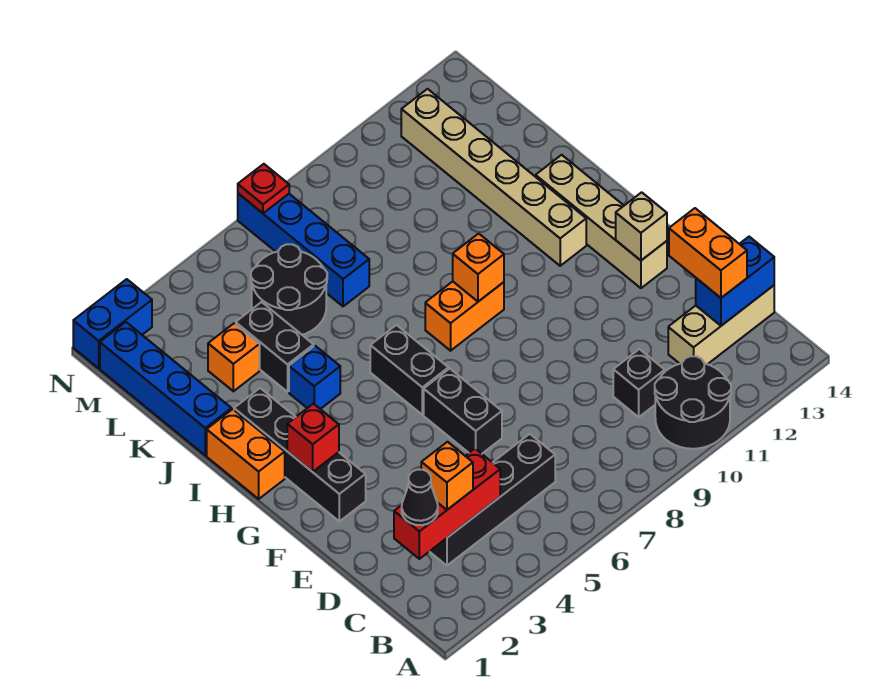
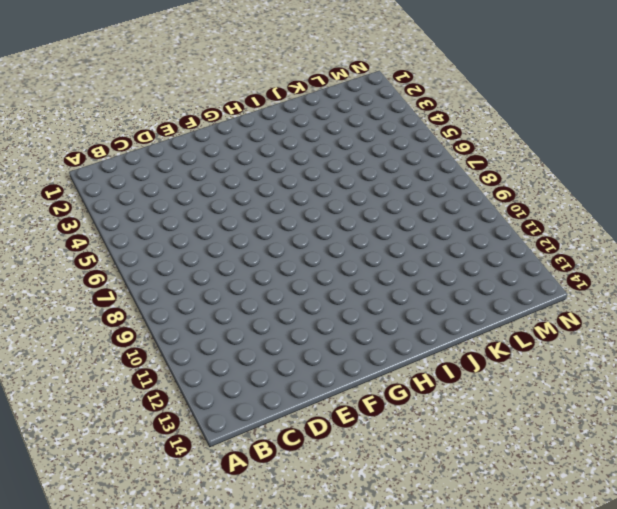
none -> black round brick A10:B11 level 1
none -> black brick C3:C6 level 1
none -> black brick C10 level 1

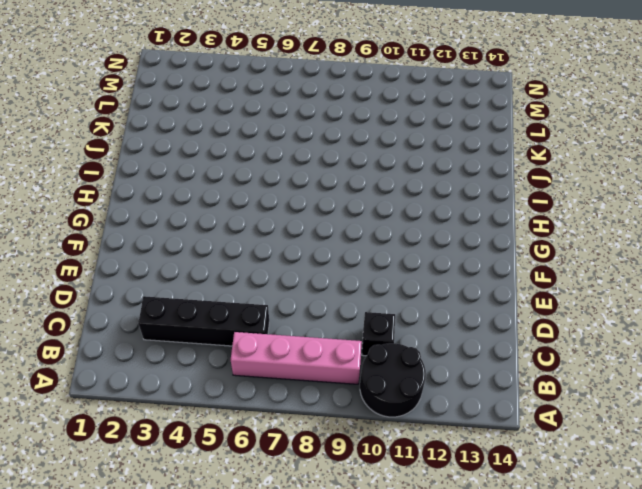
pink brick B6:B9 level 1 -> none
none -> tan brick C12:C14 level 1
none -> black brick E6:F6 level 1
none -> black brick F2:I2 level 1

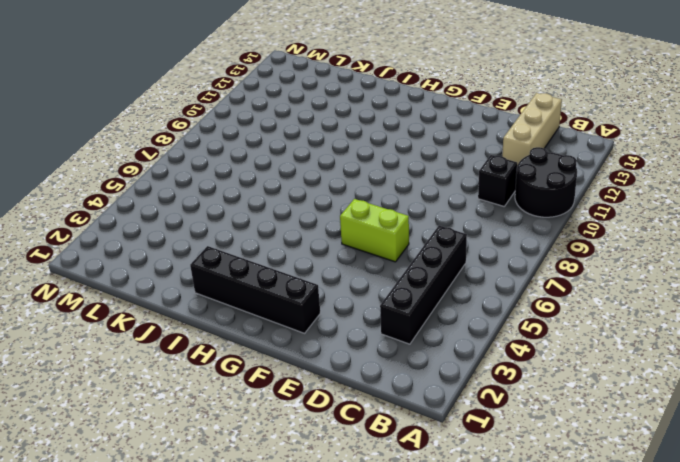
lime brick E6:F6 level 1 -> black brick E6:F6 level 1
none -> tan brick F13:I13 level 1
none -> black brick G6:H6 level 1
none -> orange brick H1:I1 level 1

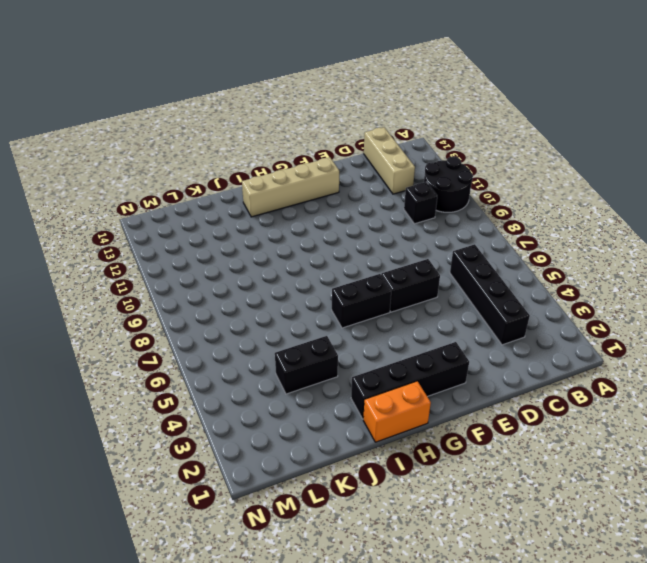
none -> orange brick H8:H9 level 1
none -> tan brick H12:M12 level 1
none -> blue brick I4 level 1

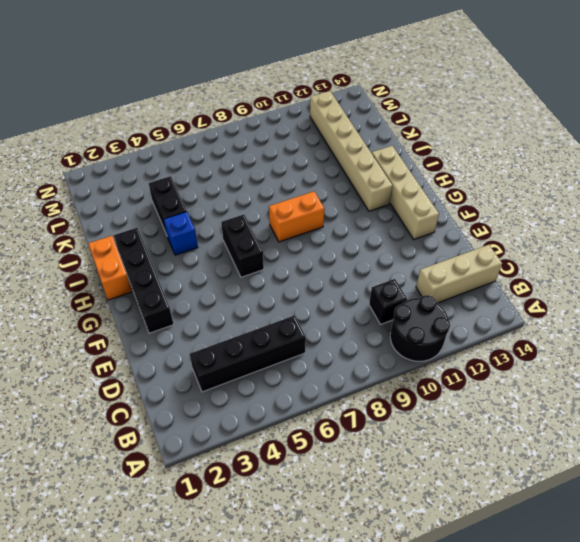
none -> black brick E6:F6 level 1
none -> blue brick J1:M1 level 1
none -> orange brick K3 level 1

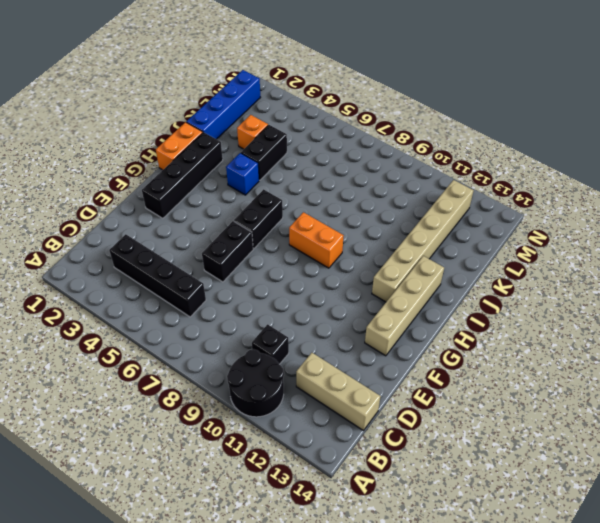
none -> black round brick K5:L6 level 1
none -> blue brick K7:N7 level 1
none -> blue brick N1:N2 level 1

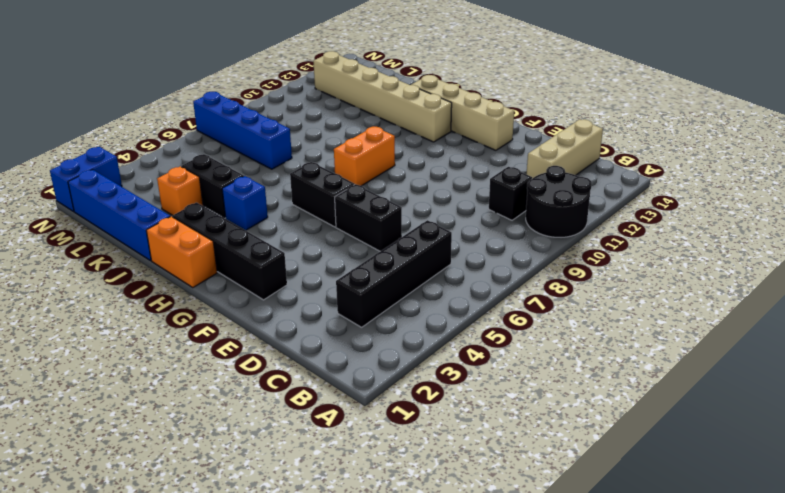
none -> black round brick K5:L6 level 1
none -> red brick C2:C4 level 2
none -> blue brick C13:C14 level 2

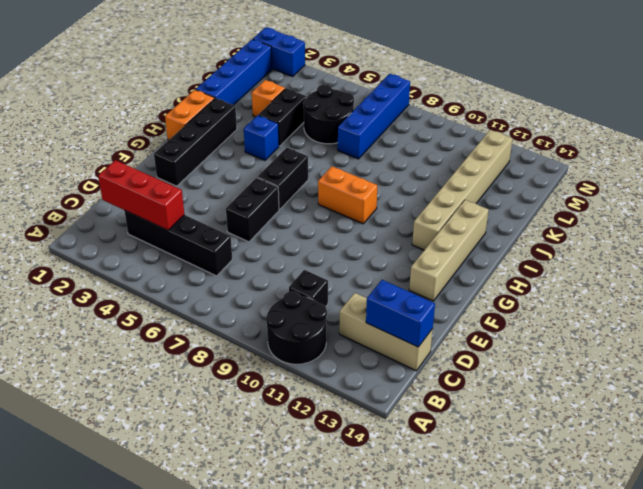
none -> tan brick F13 level 2
none -> red brick G2 level 2
none -> orange brick H9 level 2

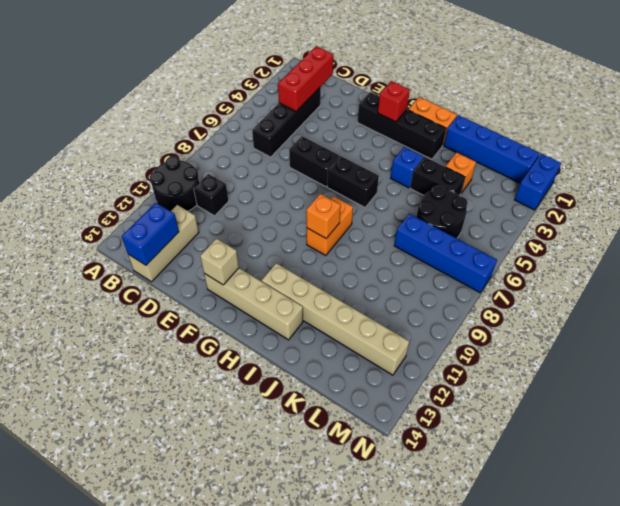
none -> red plate N7 level 2
none -> black cone C2 level 3
none -> orange brick C3 level 3

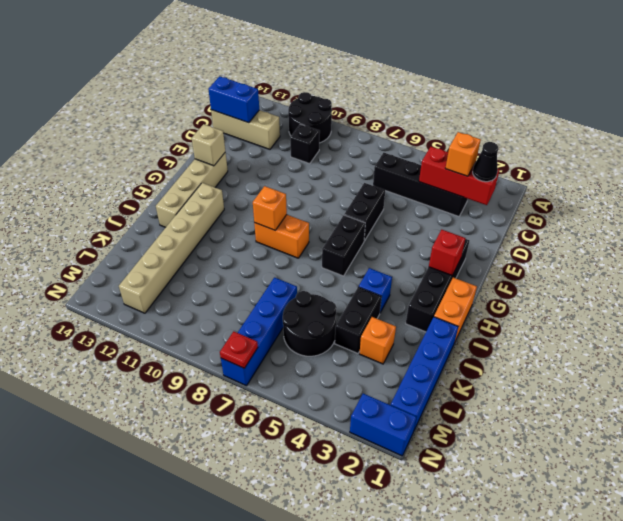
none -> orange brick C13:D13 level 3

